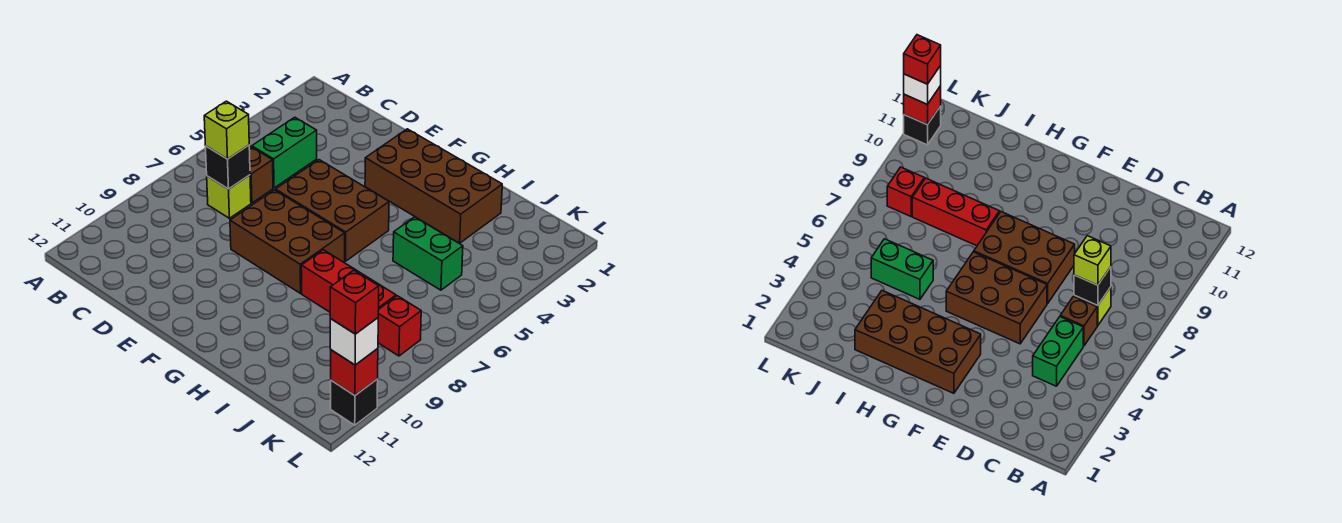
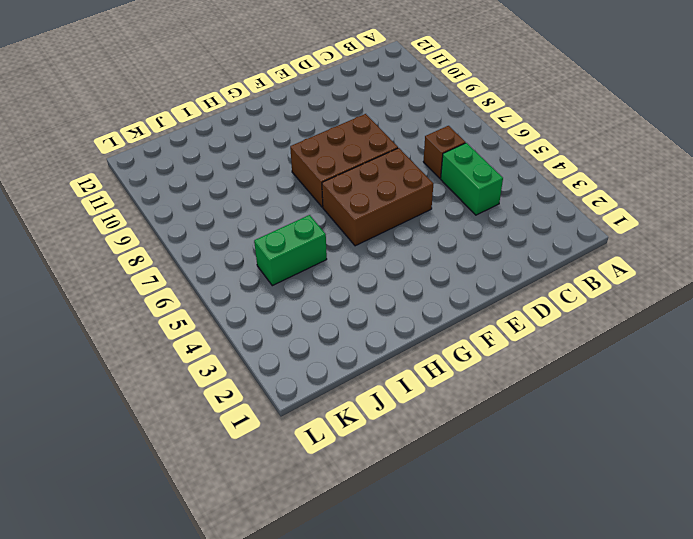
none -> lime brick C7 level 1
none -> brown brick F2:I3 level 1
none -> red brick H8:J8 level 1

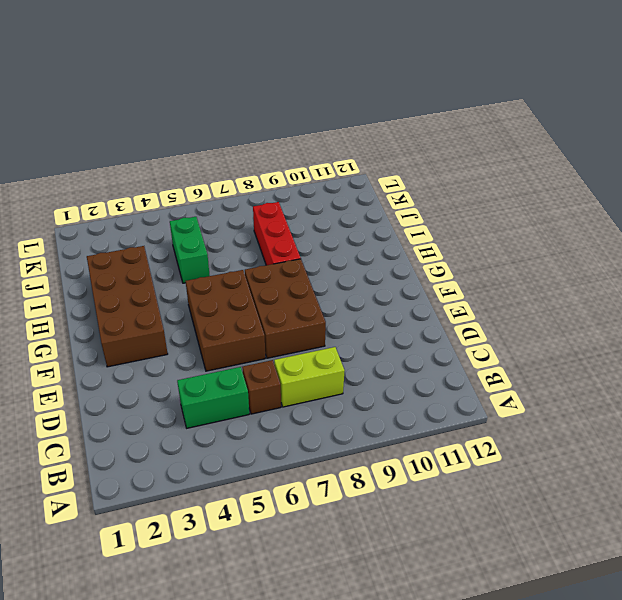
lime brick C7:C8 level 1 -> lime brick C7 level 1
none -> red brick K8 level 1
none -> black brick L11 level 1
none -> black brick C7 level 2

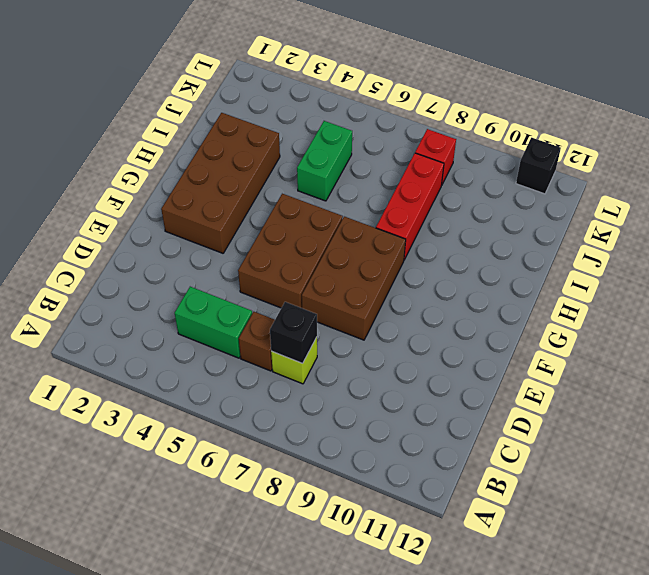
none -> red brick L11 level 2
none -> lime brick C7 level 3
none -> white brick L11 level 3

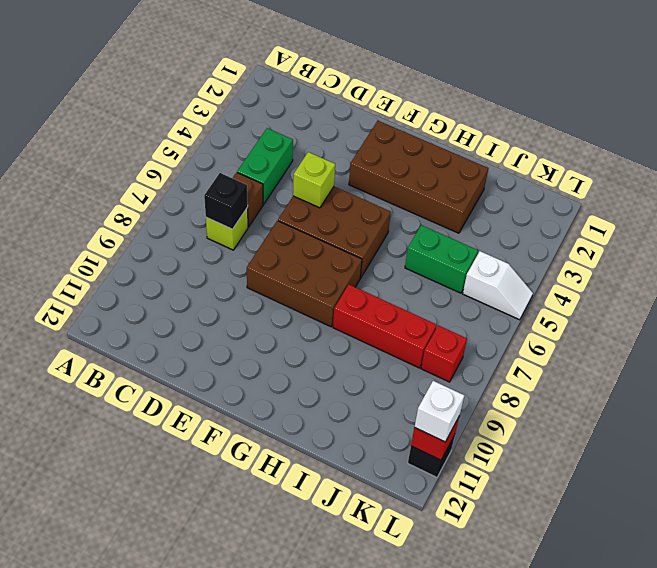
lime brick E5 level 2 -> lime brick C7 level 3
white slope K5:L5 level 1 top K -> none
none -> red brick L11 level 4

